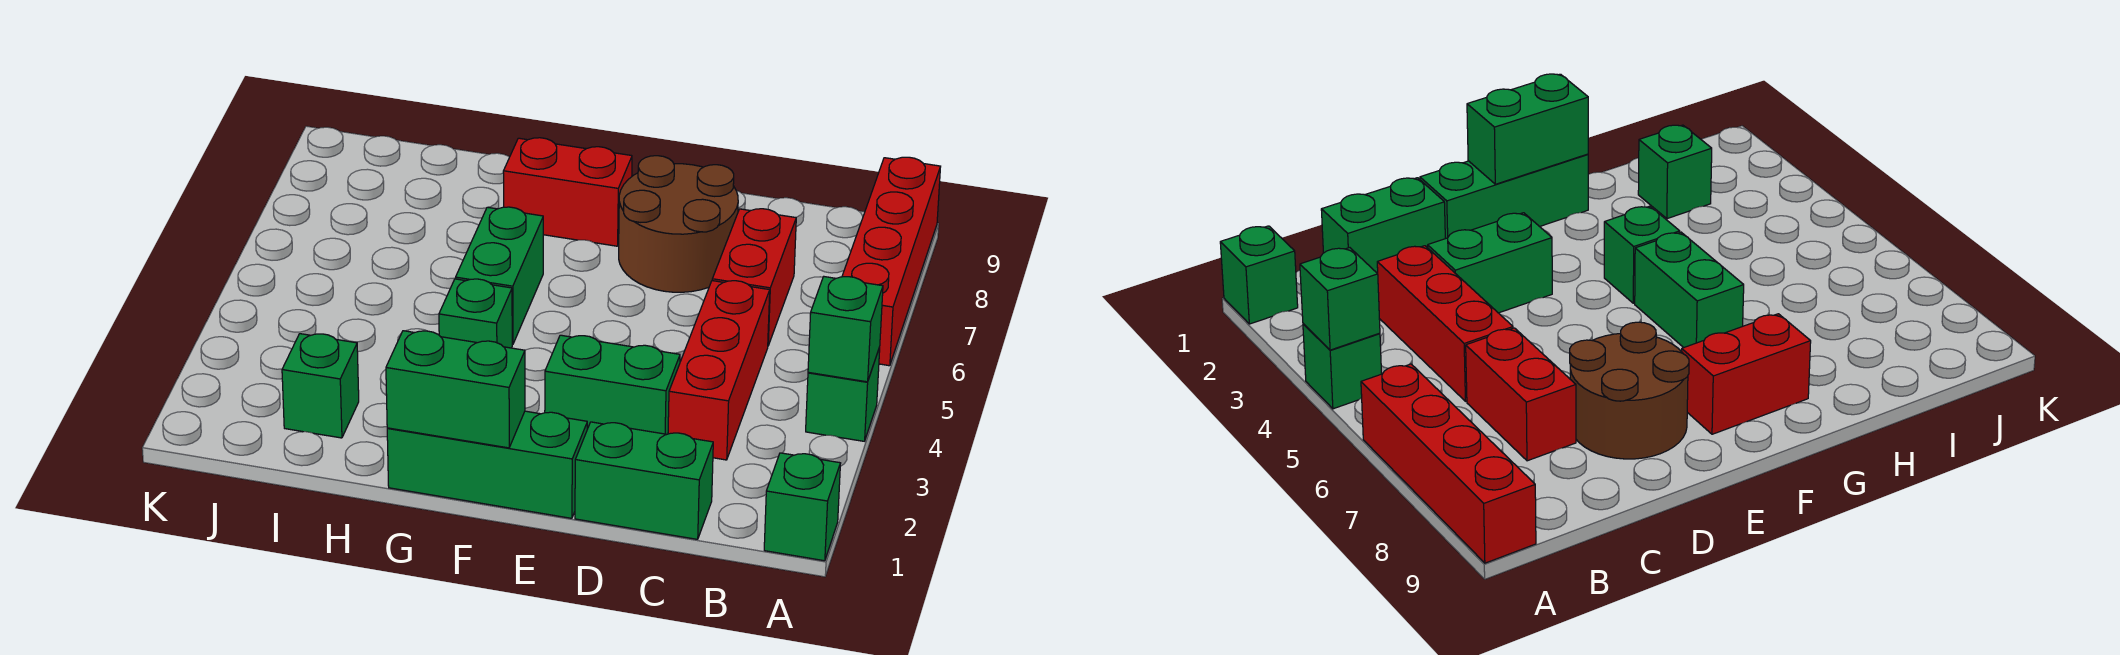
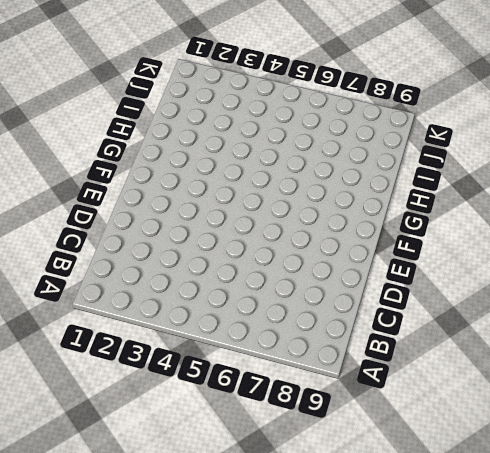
none -> green brick A1 level 1
none -> green brick A4 level 1
none -> red brick A6:A9 level 1

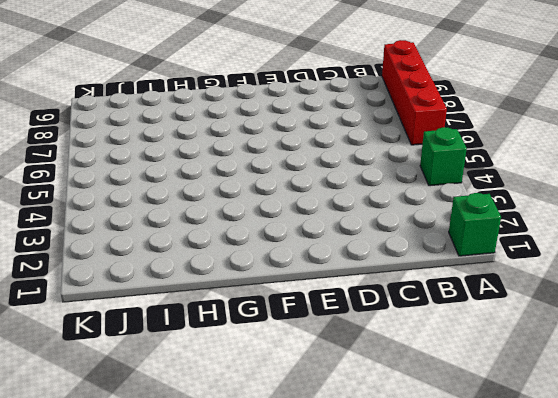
none -> green brick C1:D1 level 1
none -> red brick C3:C5 level 1
none -> red brick C6:C7 level 1

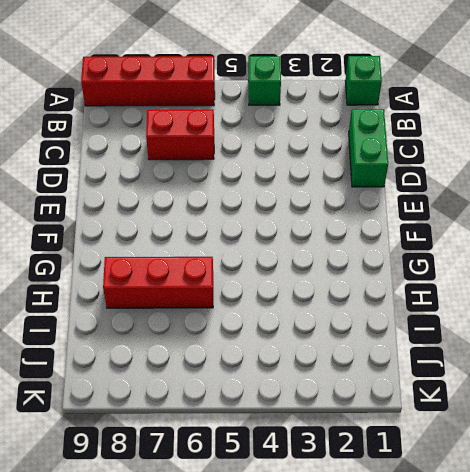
red brick H6:H8 level 1 -> red brick C3:C5 level 1
none -> green brick D3:E3 level 1
none -> brown round brick D7:E8 level 1
none -> green brick E1:G1 level 1

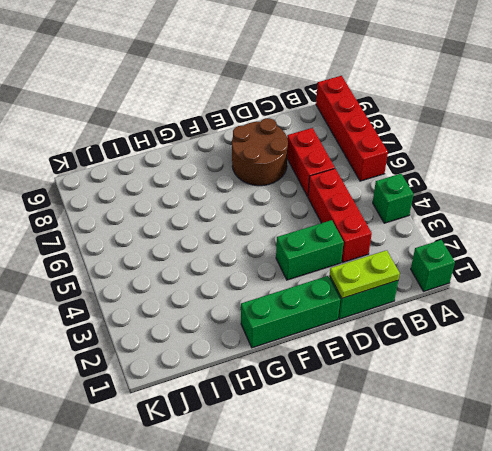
lime plate C1:D1 level 2 -> none
none -> red brick F8:G8 level 1
none -> green brick G4 level 1
none -> green brick G5:G6 level 1

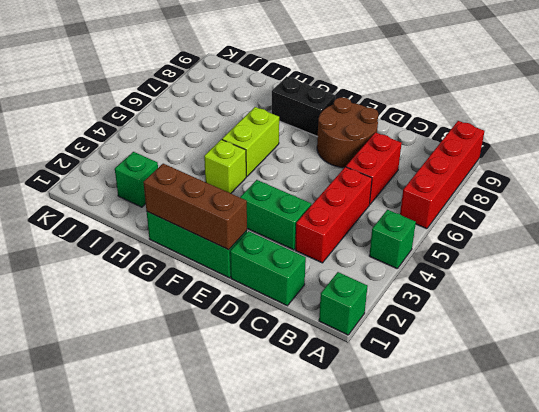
brown brick E1:G1 level 2 -> green brick F1:G1 level 2
black brick F8:G8 level 1 -> red brick F8:G8 level 1
lime brick G4 level 1 -> green brick G4 level 1
lime brick G5:G6 level 1 -> green brick G5:G6 level 1
none -> green brick A4 level 2

